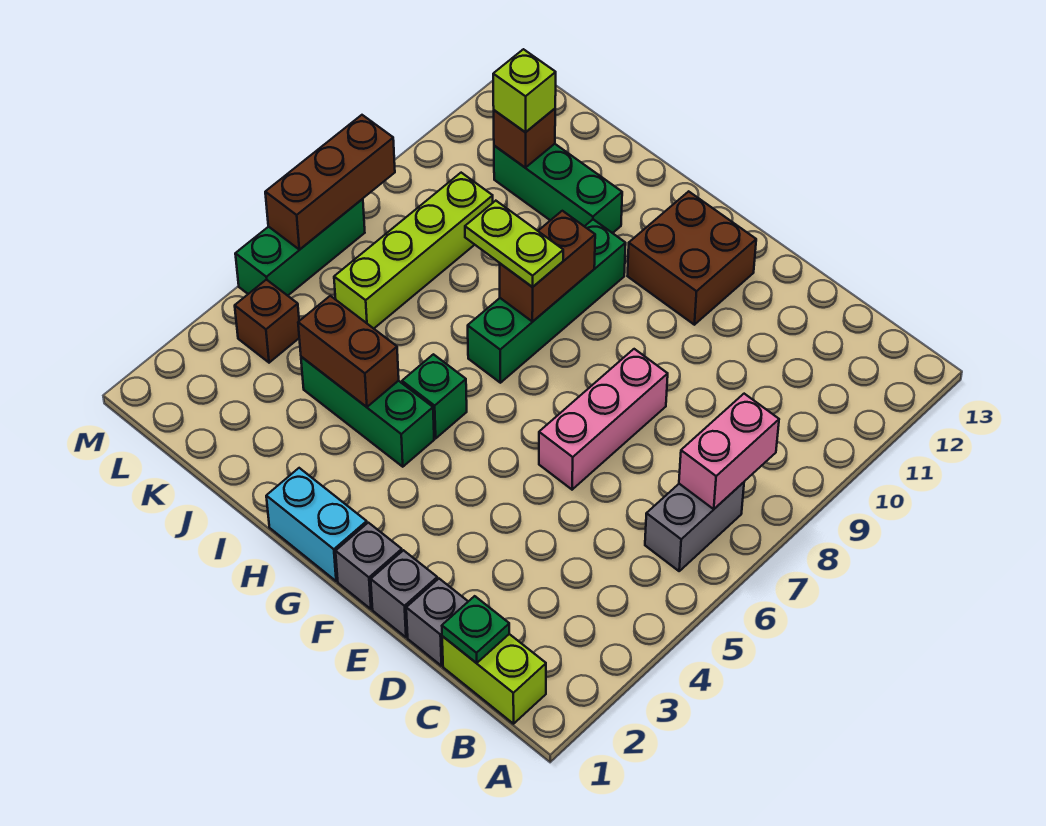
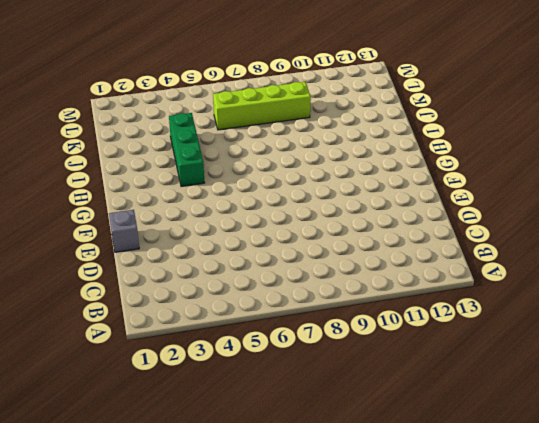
none -> lime brick B1:C1 level 1
none -> grey brick B6:B7 level 1
none -> grey brick D1 level 1

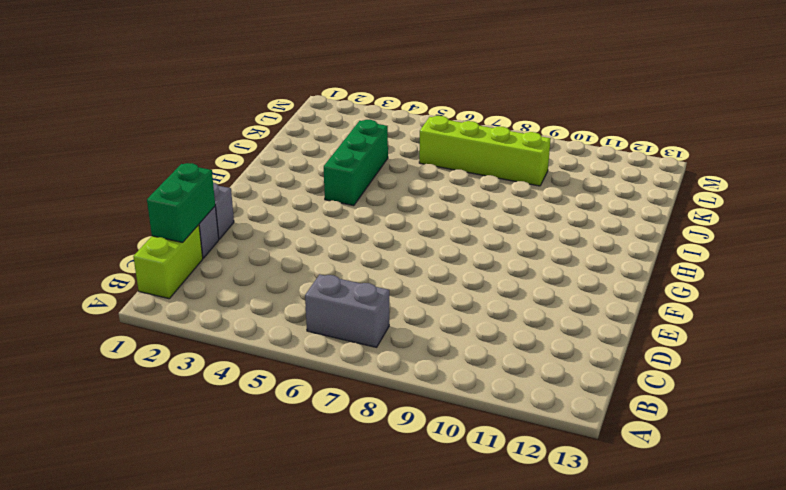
green brick C1:D1 level 2 -> green plate C1 level 2
none -> pink brick E6:E8 level 1
none -> grey brick F1 level 1
none -> brown brick F11:G12 level 1

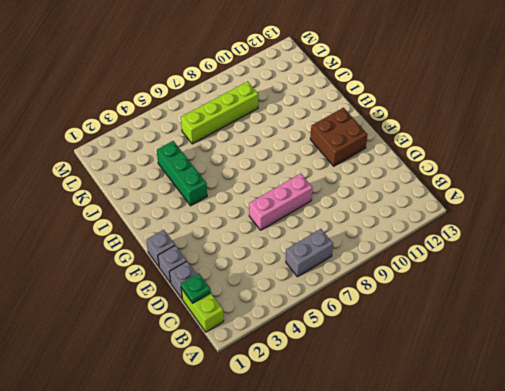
none -> cyan brick G1:H1 level 1
none -> green brick H5 level 1
none -> green brick H7:H10 level 1

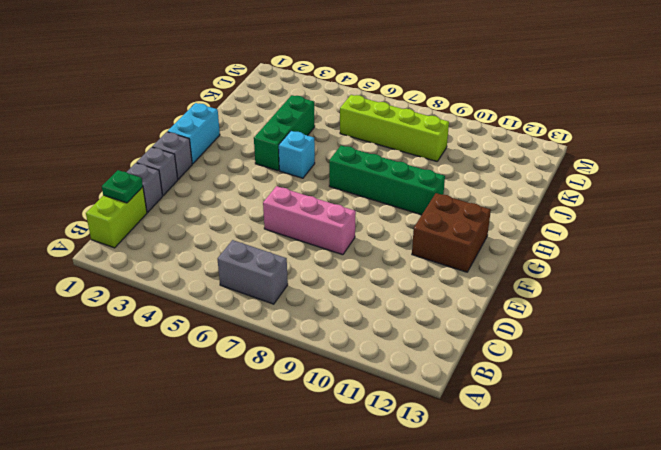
cyan brick H5 level 1 -> green brick H5 level 1
none -> green brick I11:K11 level 1
none -> brown brick L4 level 1
none -> green brick M5:M7 level 1

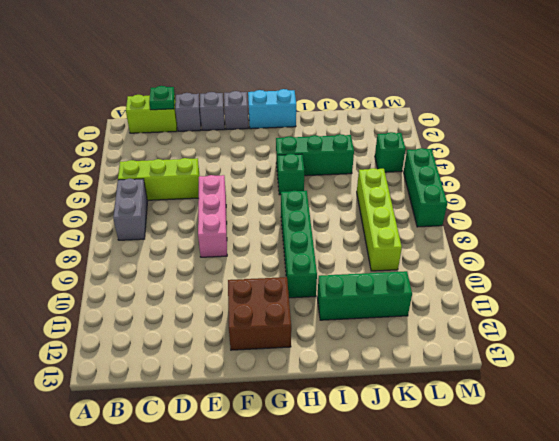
lime brick B5:D5 level 1 -> none
green brick L4 level 1 -> brown brick L4 level 1
none -> pink brick B7:B8 level 2
none -> brown brick H8:H9 level 2
none -> brown brick I4:J4 level 2

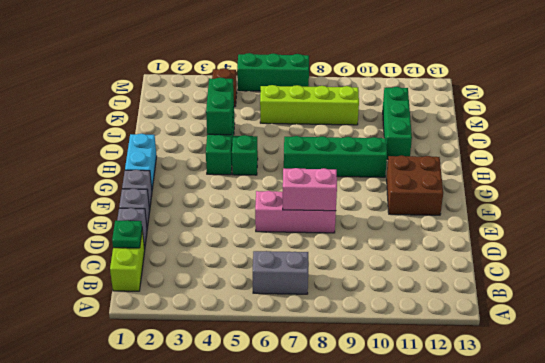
pink brick E7:E8 level 2 -> pink brick B7:B8 level 2
green brick I4:J4 level 2 -> brown brick I4:J4 level 2
none -> brown brick H8:H9 level 2
none -> brown brick K11 level 2
none -> brown brick M6:M8 level 2

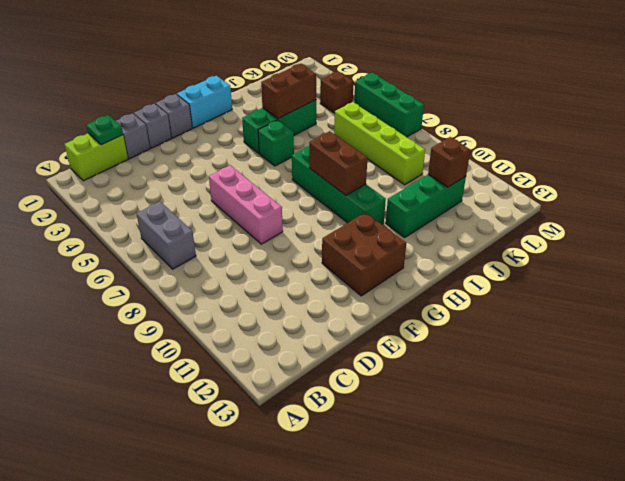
none -> pink brick B7:B8 level 2
none -> brown brick M6:M8 level 2
none -> lime plate H8:I8 level 3

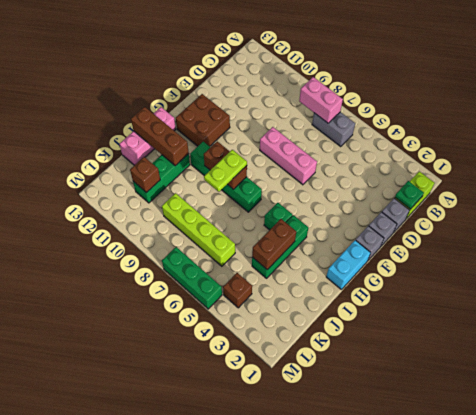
pink brick H13:J13 level 1 -> none
brown brick I11:I13 level 2 -> brown brick M6:M8 level 2
none -> lime brick K11 level 3

